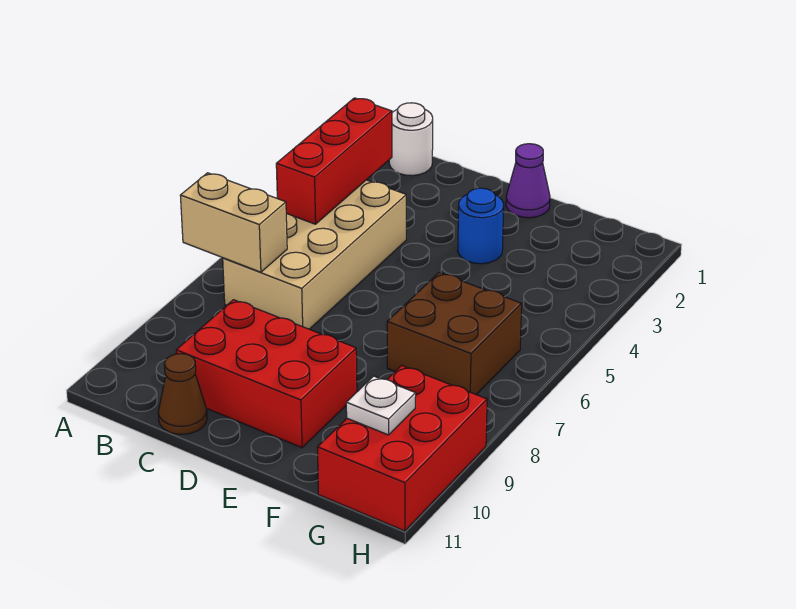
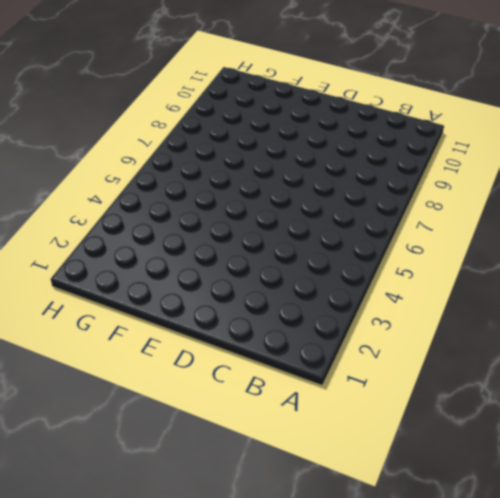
none -> white round brick B1 level 1
none -> tan brick B4:C7 level 1

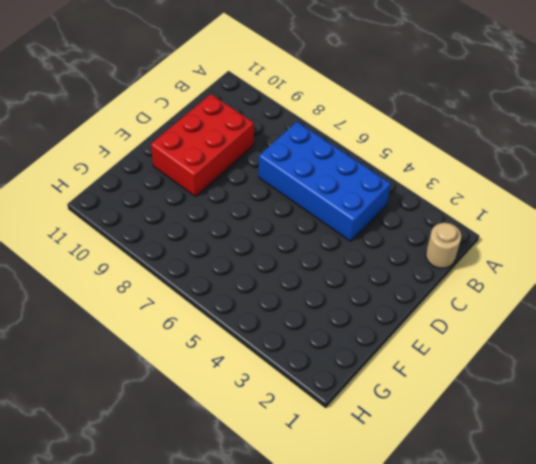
tan round brick B1 level 1 -> white round brick B1 level 1
blue brick B4:C7 level 1 -> tan brick B4:C7 level 1
none -> brown cone C11 level 1
none -> purple cone E1 level 1

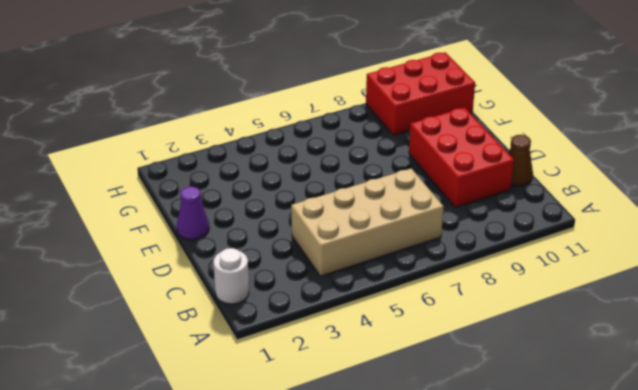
none -> blue round brick E3 level 1
none -> brown brick F6:G7 level 1

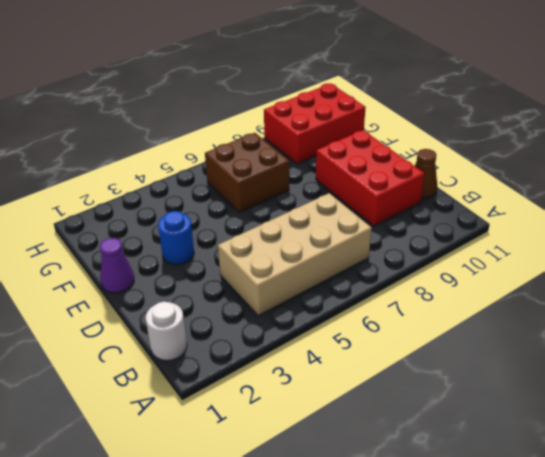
none -> tan brick A7:B7 level 2
none -> red brick B3:B5 level 2

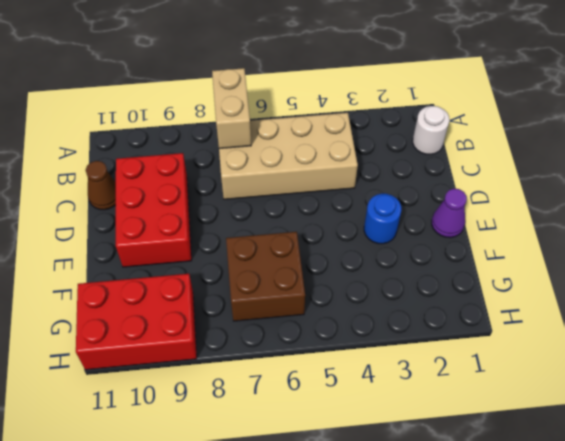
none -> red brick B3:B5 level 2
none -> white plate G10 level 2

